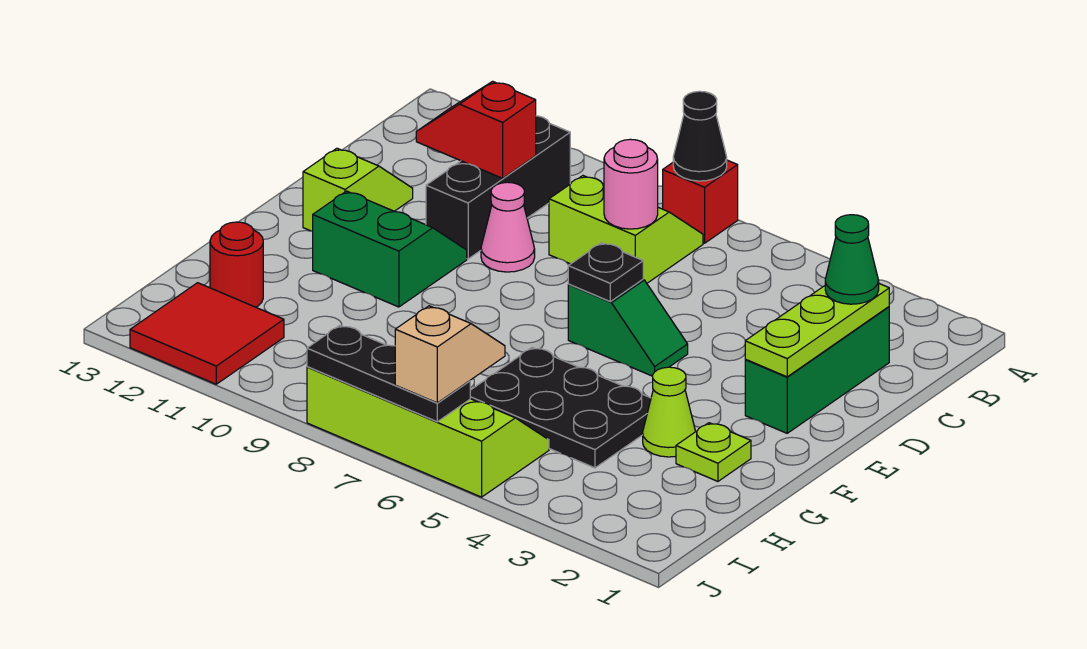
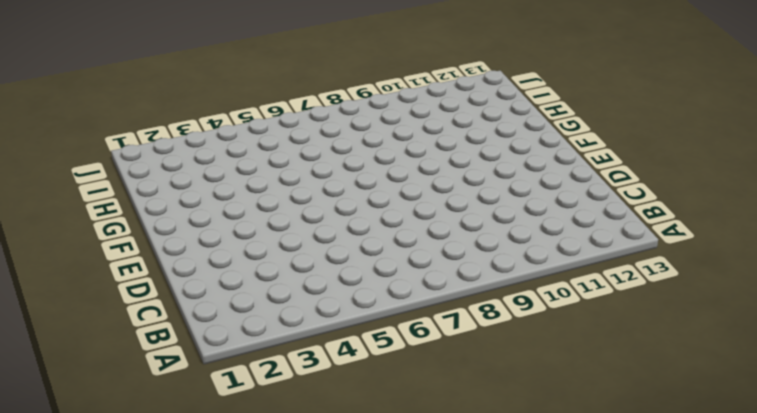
none -> red brick A7 level 1
none -> lime slope B7:C8 level 1 top C
none -> black brick B10:D10 level 1

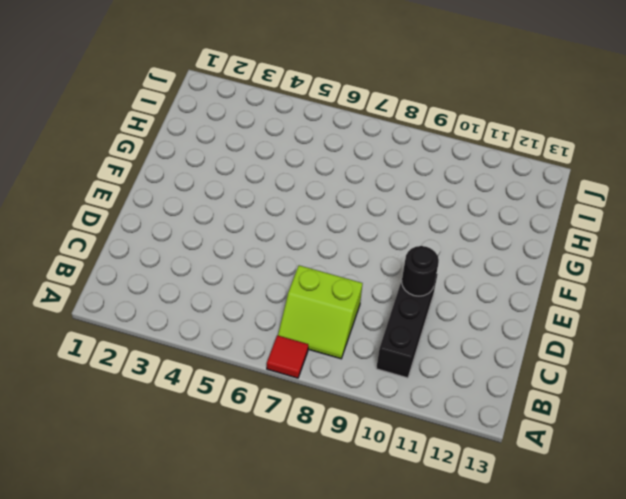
red tile A7 level 1 -> red brick A7 level 1
black round brick D10 level 2 -> none
none -> green brick C2:E2 level 1
none -> pink cone D9 level 1
none -> lime slope D12:E12 level 1 top E

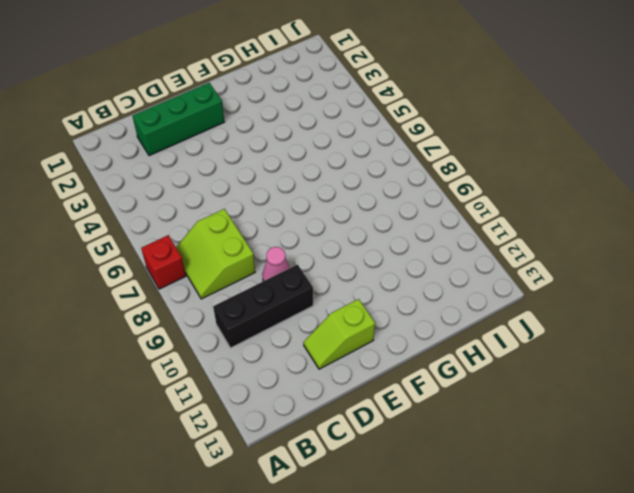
none -> green slope E5:E6 level 1 top 6
none -> green slope E10:F11 level 1 top F
none -> lime plate G2 level 1

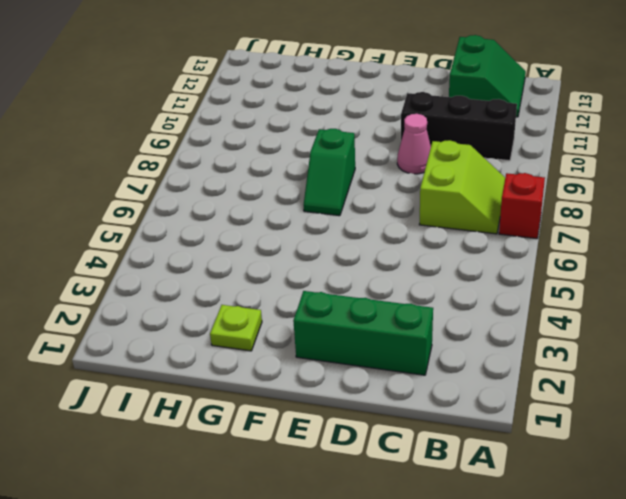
green slope B12:C13 level 1 top C -> green slope E10:F11 level 1 top F
green slope F7:F8 level 1 top 8 -> green slope E5:E6 level 1 top 6
none -> lime slope D12:E12 level 1 top E
none -> lime cone G3 level 1
none -> black plate G4:H6 level 1

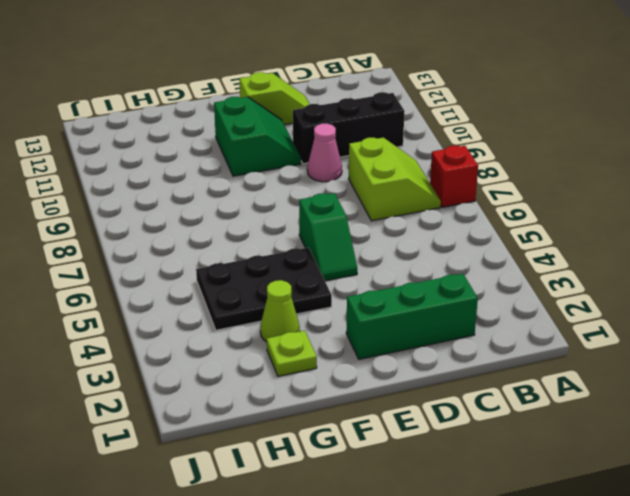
black plate F4:H5 level 1 -> black plate G4:H6 level 1
none -> red round brick H12 level 1
none -> lime slope I5:J8 level 1 top J
none -> red tile I11:J12 level 1

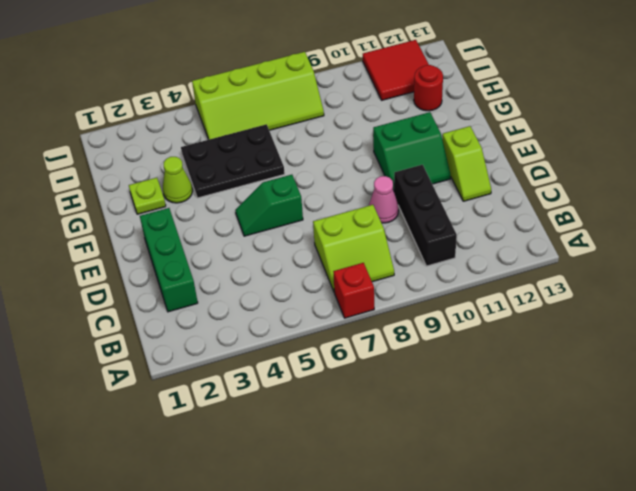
none -> black cone A7 level 2
none -> lime plate C2:E2 level 2
none -> pink round brick C7 level 2

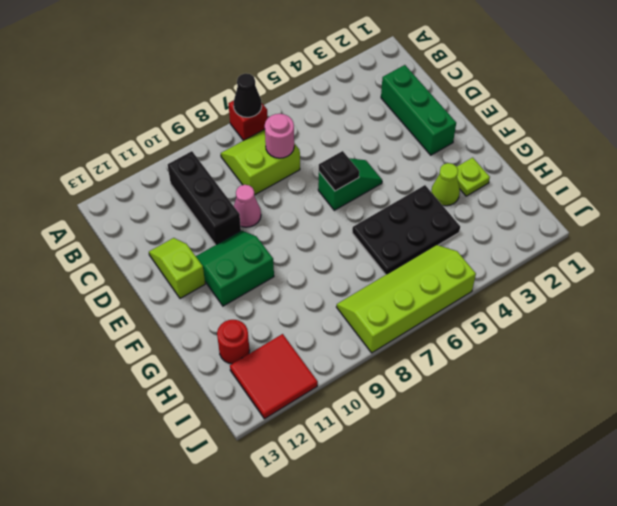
none -> lime plate C2:E2 level 2
none -> red slope C10:C11 level 2 top 10
none -> black plate J6:J8 level 2

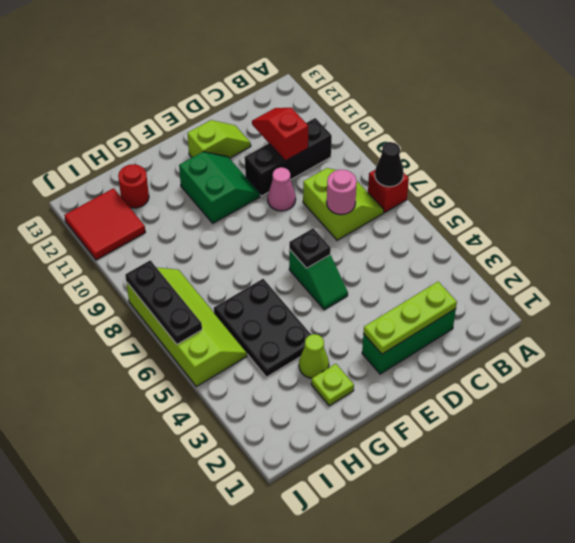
none -> green cone C2 level 3
none -> tan slope I6:J6 level 3 top J

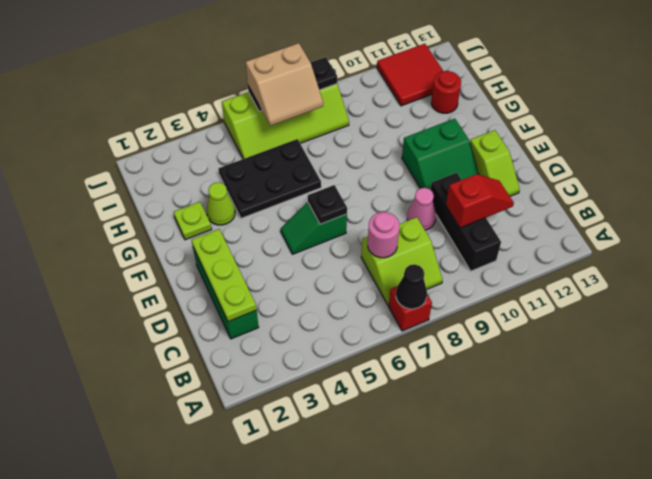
tan slope I6:J7 level 3 top J -> tan slope I6:J6 level 3 top J
none -> green cone C2 level 3

